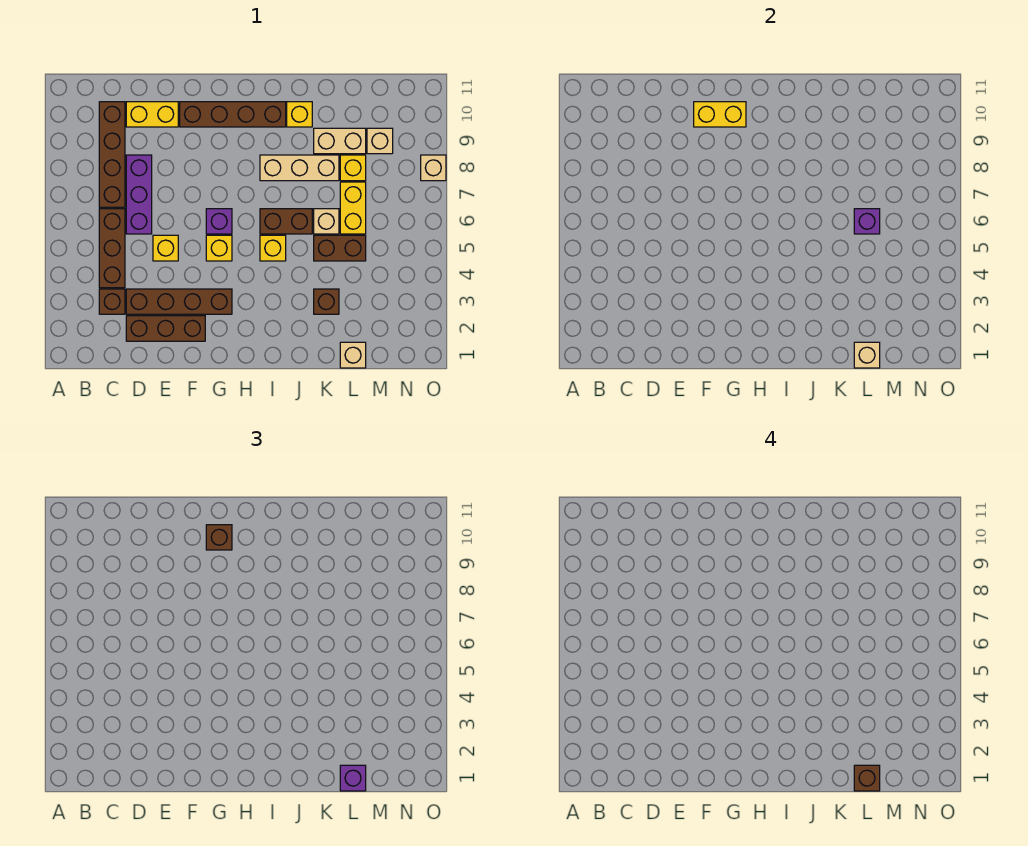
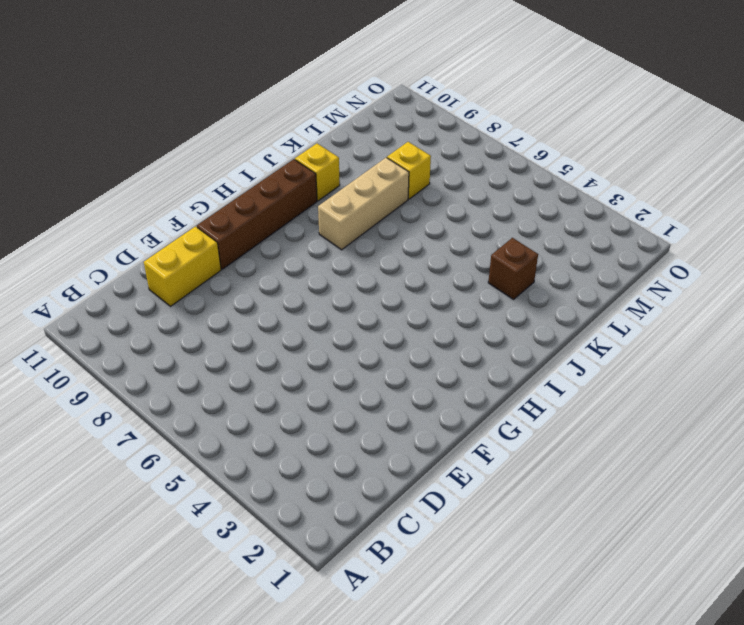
none -> brown brick C3 level 1
none -> brown brick C4:C6 level 1
none -> brown brick C7:C10 level 1
none -> brown brick D2:F2 level 1

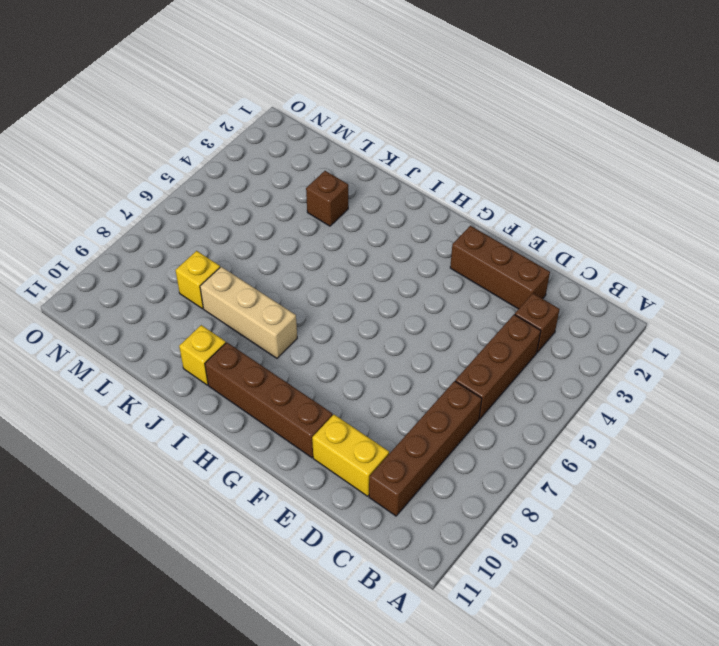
none -> brown brick D3:G3 level 1
none -> purple brick D6:D8 level 1
none -> yellow brick E5 level 1
none -> yellow brick G5 level 1

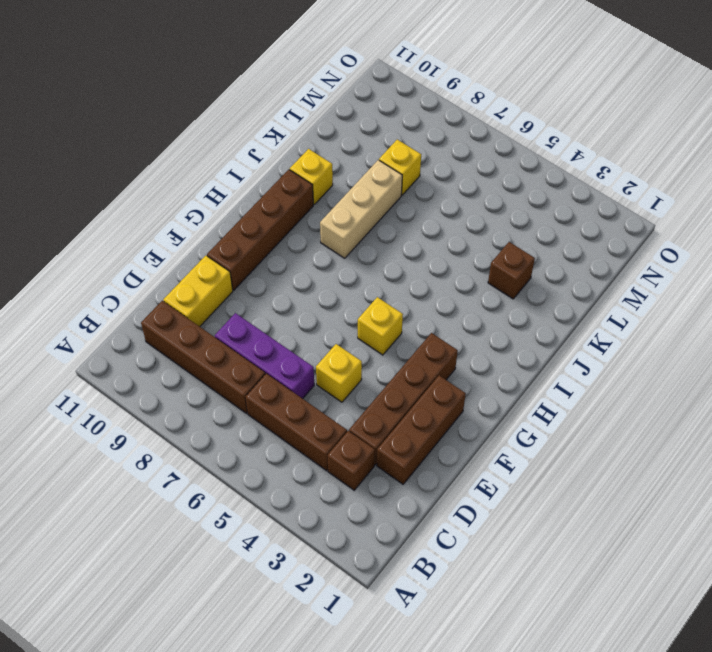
none -> purple brick G6 level 1
none -> yellow brick I5 level 1
none -> brown brick I6:J6 level 1
none -> brown brick K5:L5 level 1

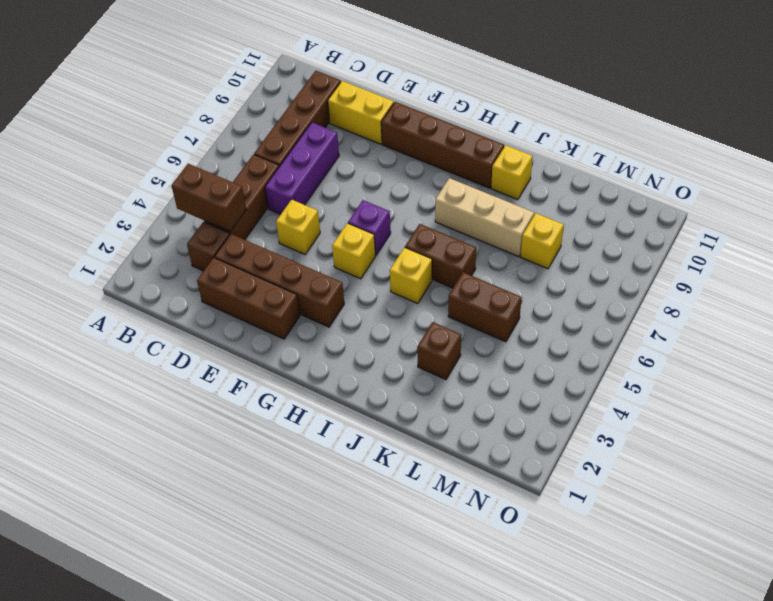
brown brick B4:C4 level 2 -> none
none -> tan brick K6 level 1
none -> tan brick K9:L9 level 1
none -> tan brick L1 level 1
none -> yellow brick L6:L7 level 1

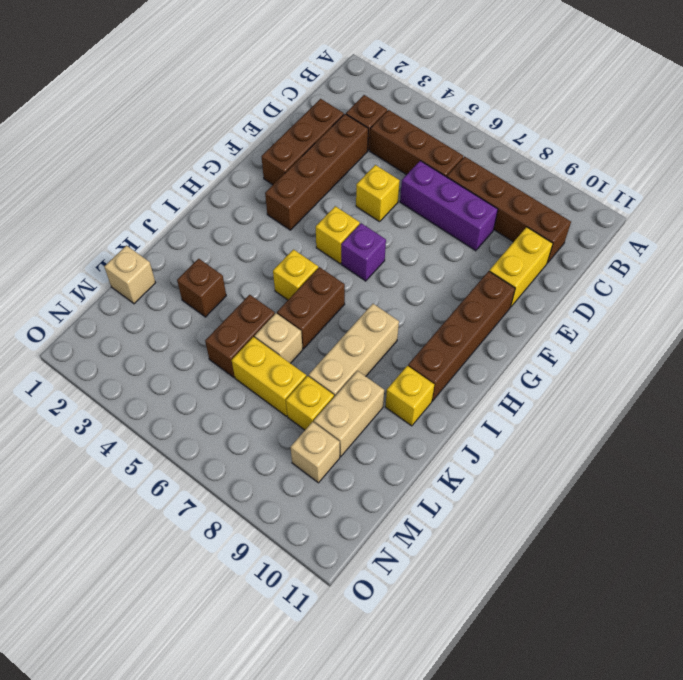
none -> tan brick O8 level 1
none -> yellow brick F10:G10 level 2
none -> tan brick L1 level 2
none -> purple brick L6 level 2

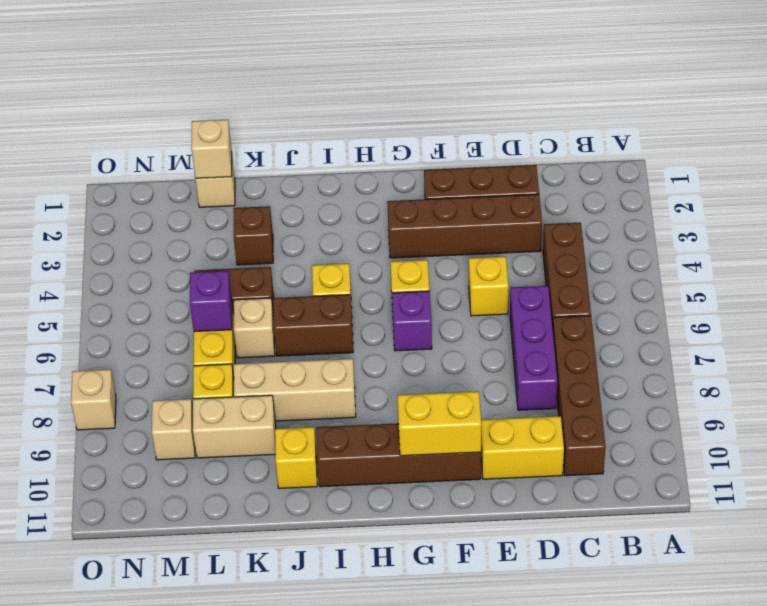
none -> brown brick C3 level 1
none -> brown brick G10 level 3
none -> purple brick L1 level 3
none -> brown brick L1 level 4

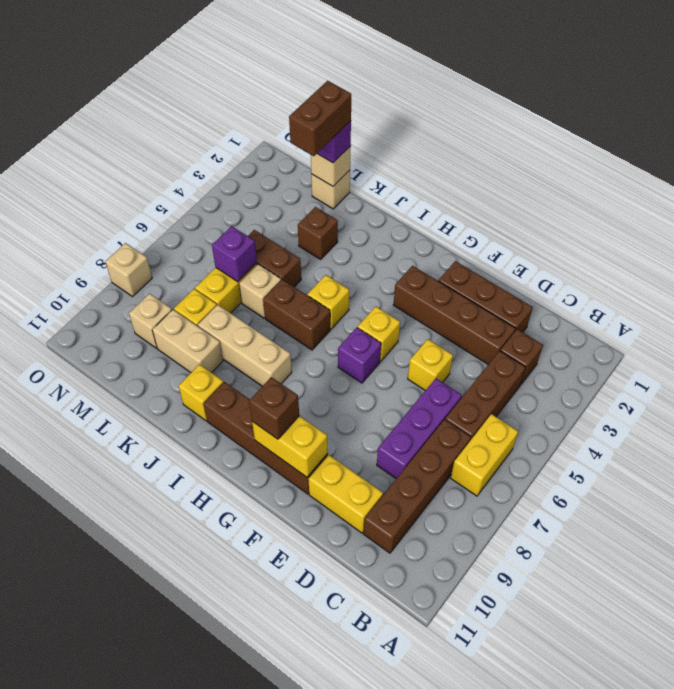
yellow brick B6:B7 level 1 -> none
brown brick L1:L2 level 4 -> brown brick L1 level 4

